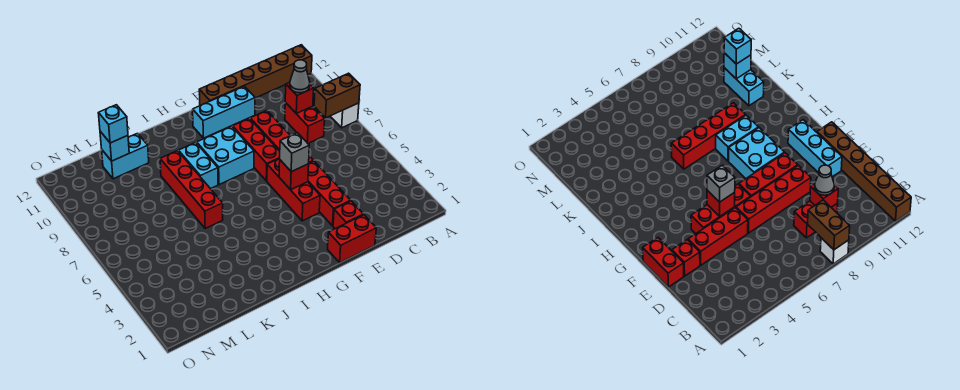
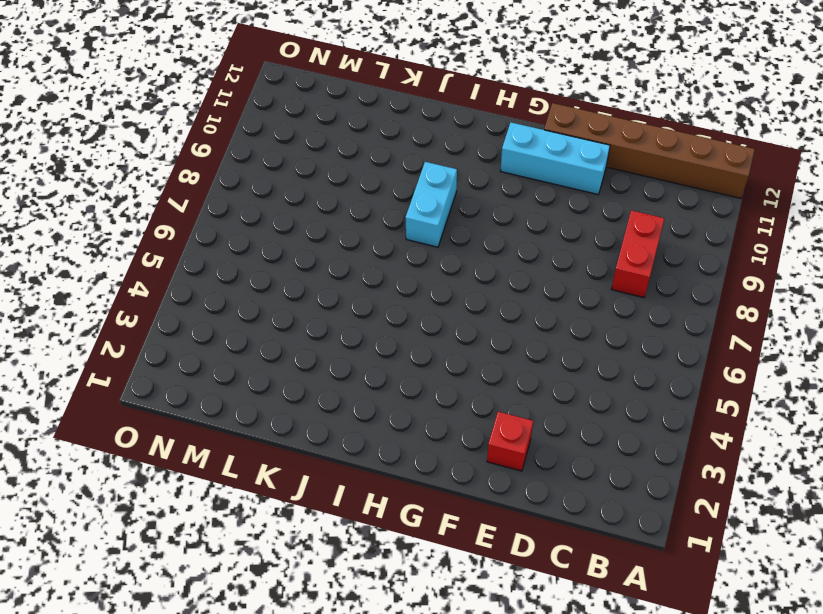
none -> white brick A8 level 1
none -> red brick E1:F1 level 1
none -> red brick E3:E5 level 1

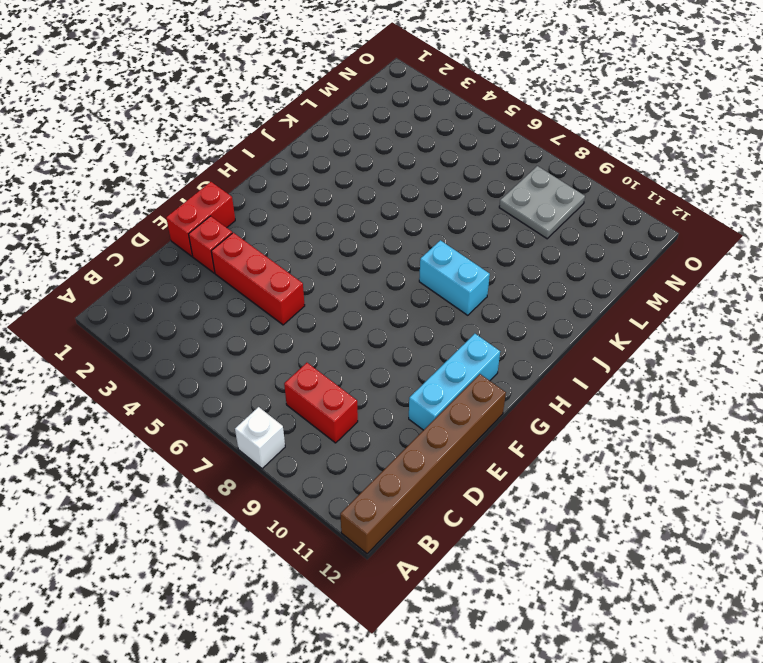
grey plate M8:N9 level 1 -> none
none -> red brick E6:E9 level 1
none -> red brick F4:F6 level 1
none -> red brick F7:F9 level 1

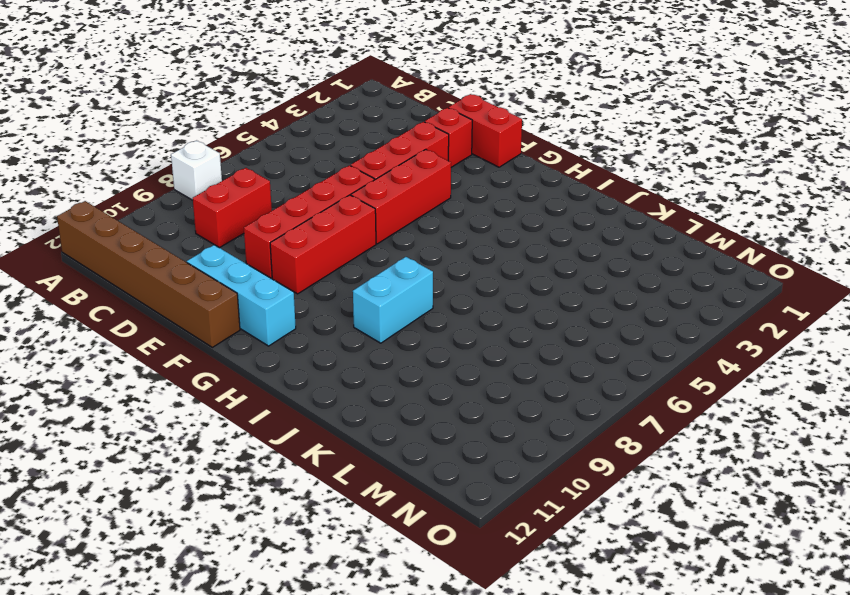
none -> cyan brick G8:H9 level 1
none -> red brick J6:J9 level 1
none -> cyan brick K11:L11 level 1

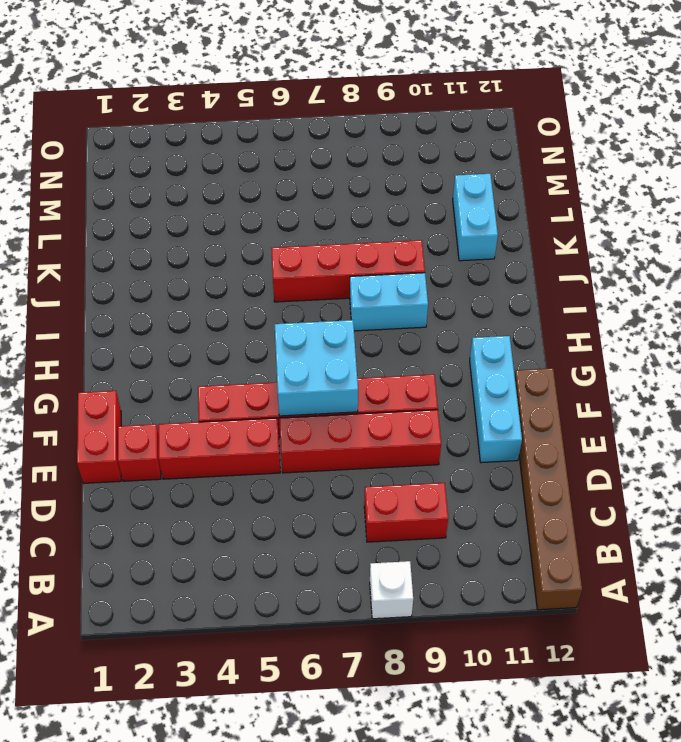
cyan brick F6:G7 level 2 -> cyan brick G8:H9 level 1
none -> brown brick A8:B8 level 2
none -> red brick C9 level 2
none -> red brick F5 level 2

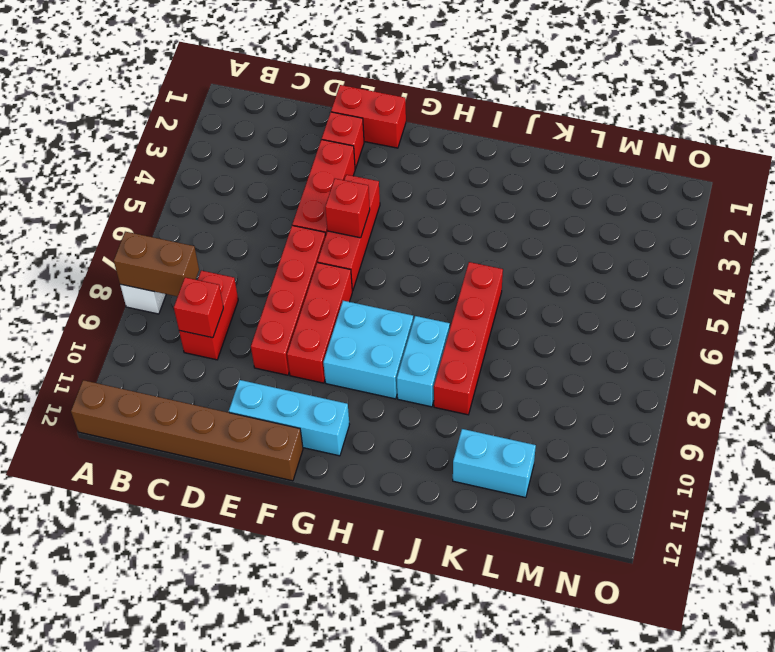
none -> cyan brick L11 level 2
none -> grey cone C9 level 3
none -> grey brick F5 level 3

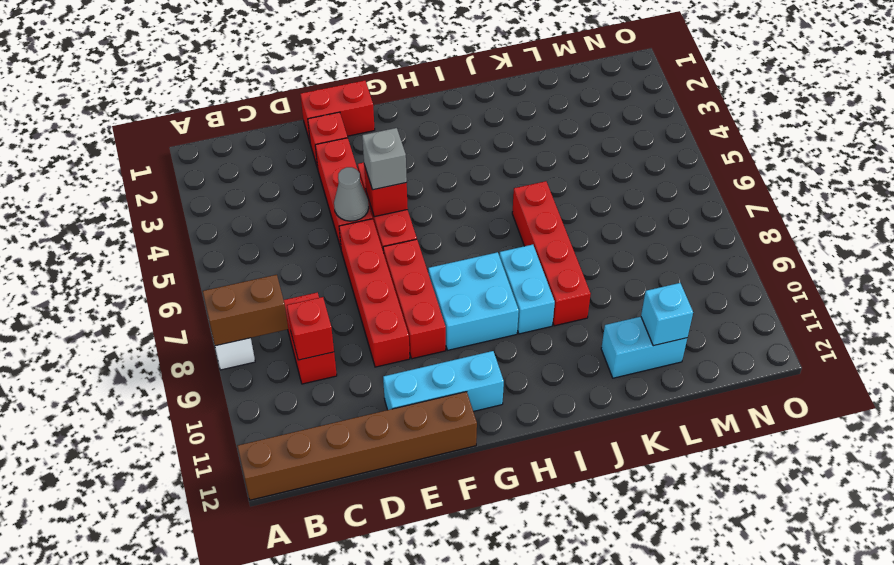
grey cone E5 level 2 -> grey cone C9 level 3
none -> cyan brick L11 level 3

